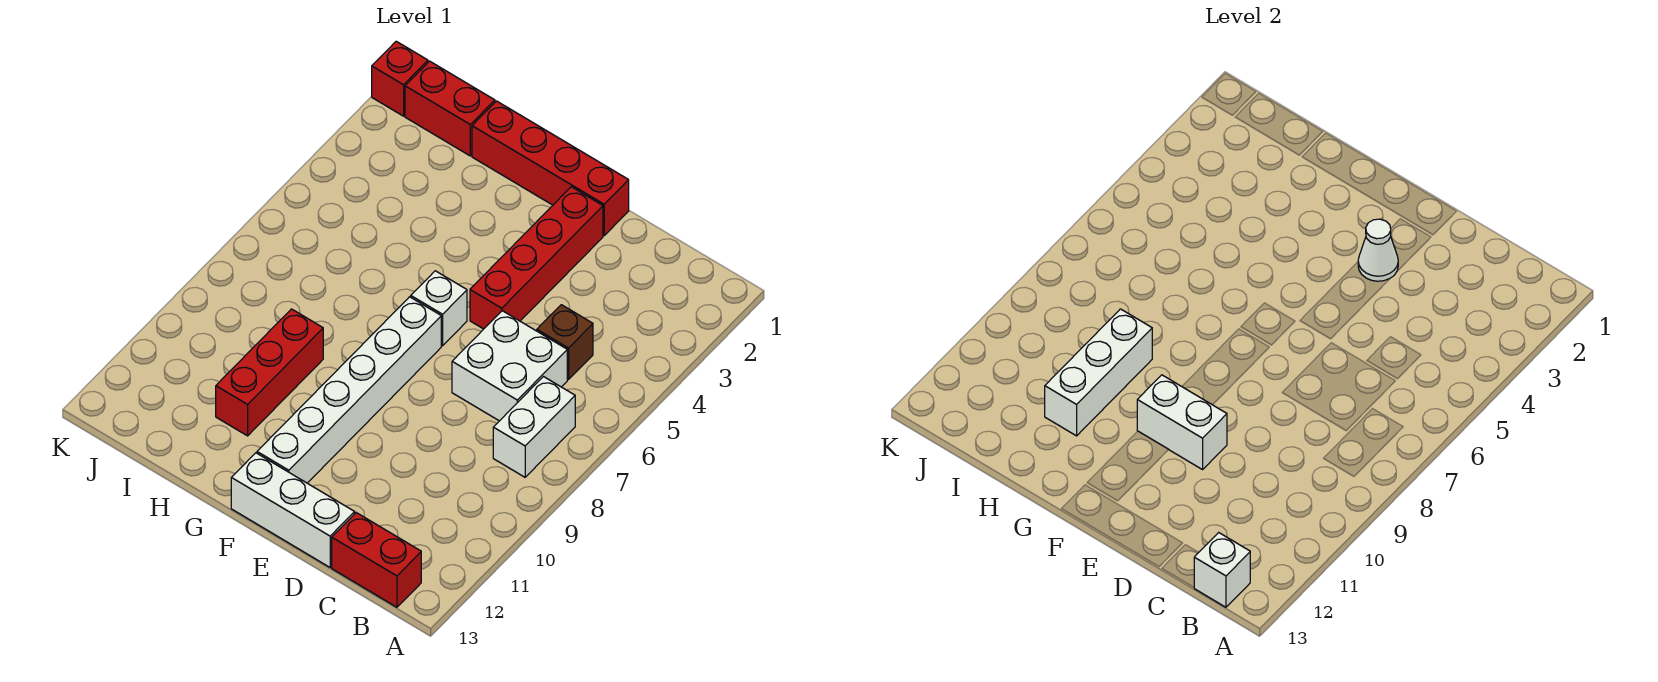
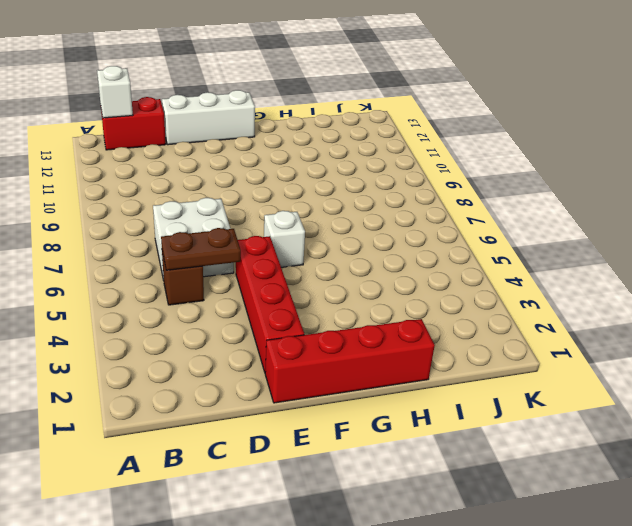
brown plate C5:D5 level 2 -> none
none -> white brick B7:B8 level 1
none -> white brick F7:F12 level 1
none -> red brick H9:H11 level 1

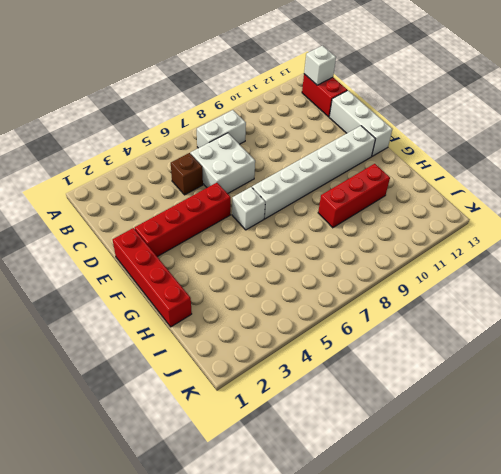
none -> red brick I1:J1 level 1
none -> red brick K1 level 1
none -> white cone E3 level 2

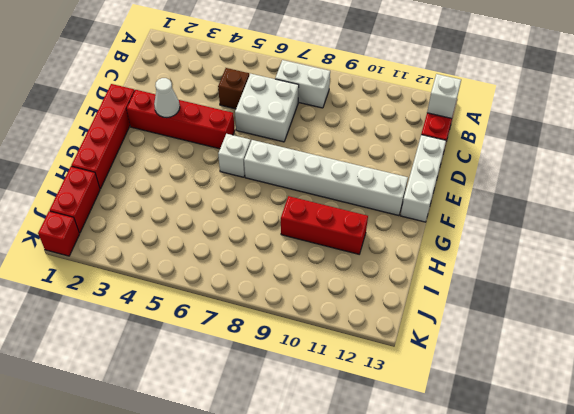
none -> white brick E10:F10 level 2
none -> white brick H9:H11 level 2

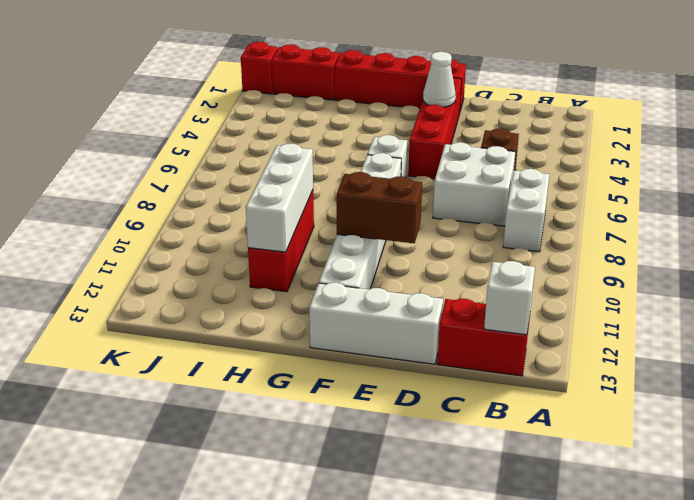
brown brick E10:F10 level 2 -> white brick E10:F10 level 2

